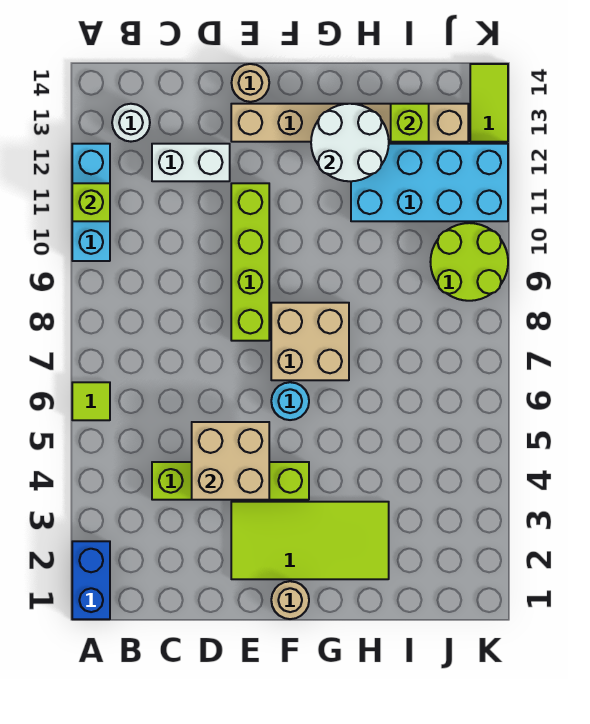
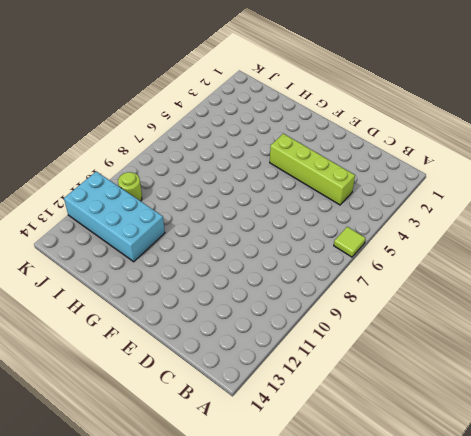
lime round brick J10 level 1 -> lime round brick J9:K10 level 1
none -> blue brick A1:A2 level 1
none -> cyan brick A10:A12 level 1
none -> white round brick B13 level 1

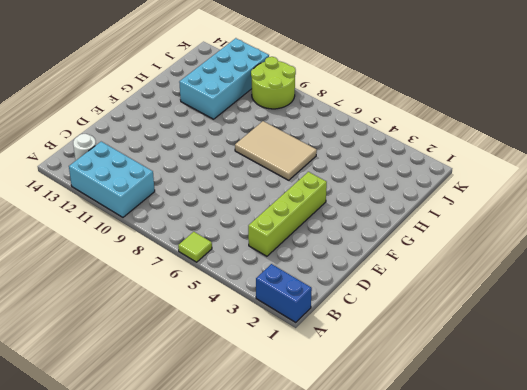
cyan brick A10:B12 level 1 -> cyan brick A10:A12 level 1
tan tile G6:H8 level 1 -> tan brick F7:G8 level 1
none -> white brick C12:D12 level 1
none -> lime tile E2:H3 level 1
none -> lime brick E8:E11 level 1

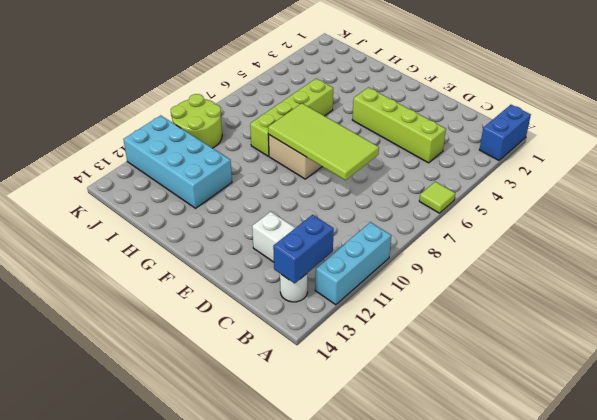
blue brick B12:B13 level 2 -> none
lime tile D7:G8 level 2 -> lime tile E2:H3 level 1
lime brick H5:H8 level 1 -> lime brick E8:E11 level 1
none -> tan brick E13:J13 level 1
none -> tan round brick E14 level 1
none -> tan round brick F1 level 1

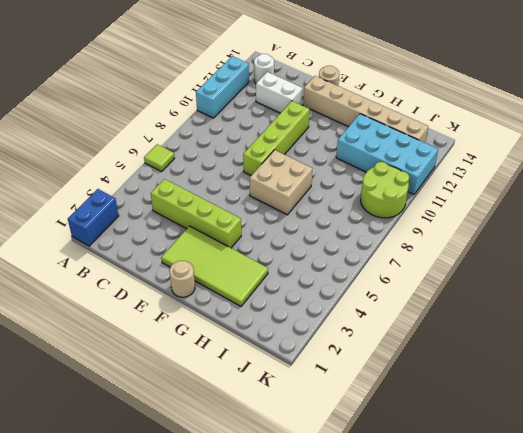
none -> cyan round brick F6 level 1
none -> lime tile K13:K14 level 1
none -> lime brick A11 level 2

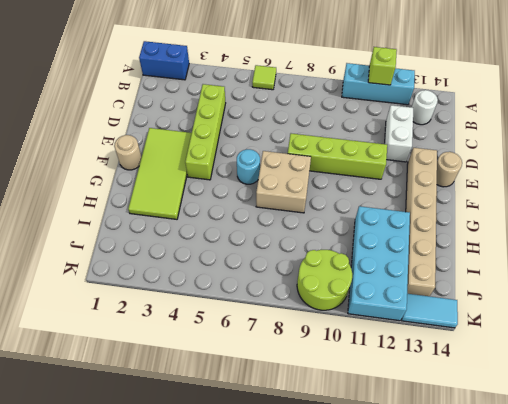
cyan tile K13:K14 level 1 -> lime tile K13:K14 level 1
none -> tan brick D4:E5 level 2
none -> white round brick G12:H13 level 2
none -> lime brick I13 level 2

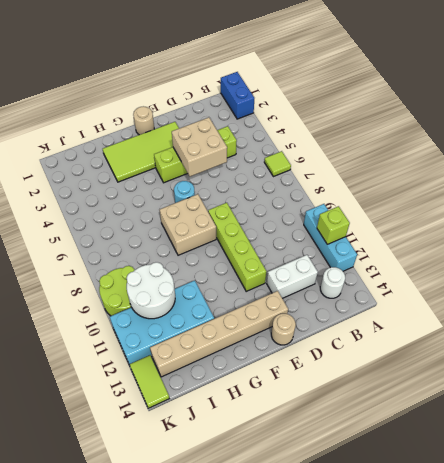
white round brick I10:J11 level 2 -> white round brick G12:H13 level 2
none -> lime brick I13 level 2

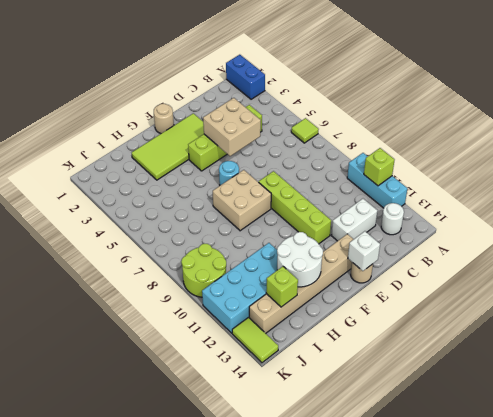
white brick E14 level 2 -> none

